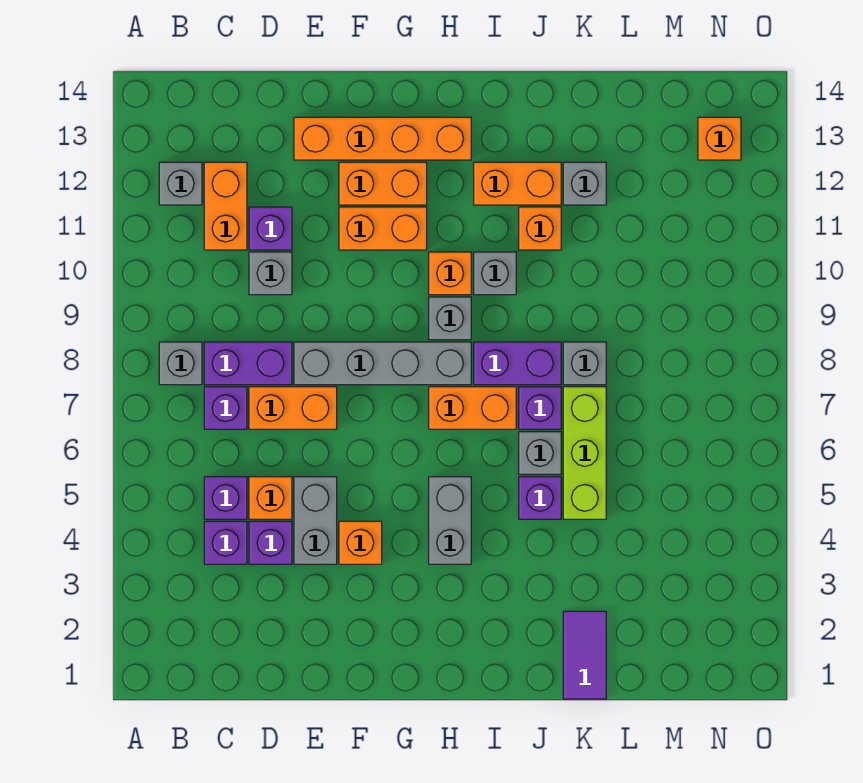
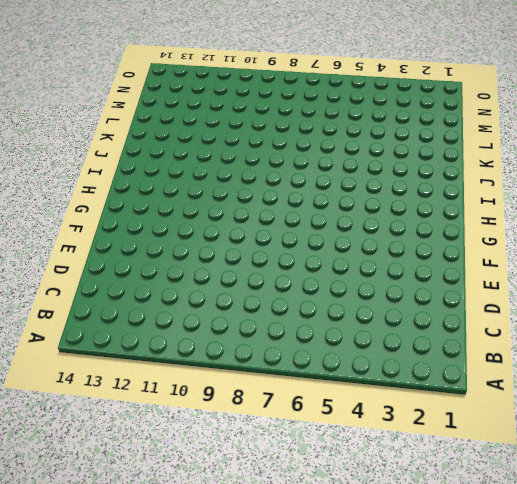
none -> grey brick B8 level 1
none -> grey brick B12 level 1
none -> purple brick C4 level 1
none -> purple brick C5 level 1

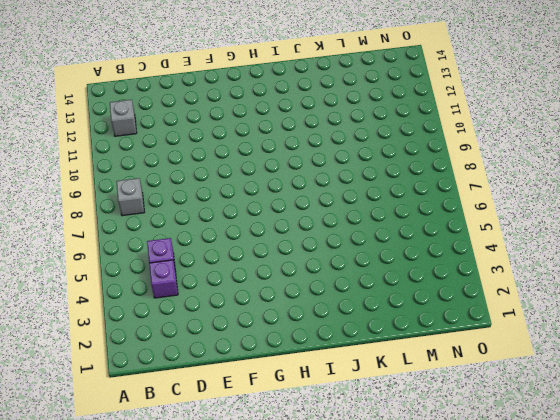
none -> purple brick C7 level 1
none -> purple brick C8:D8 level 1
none -> orange brick C11:C12 level 1
none -> purple brick D4 level 1

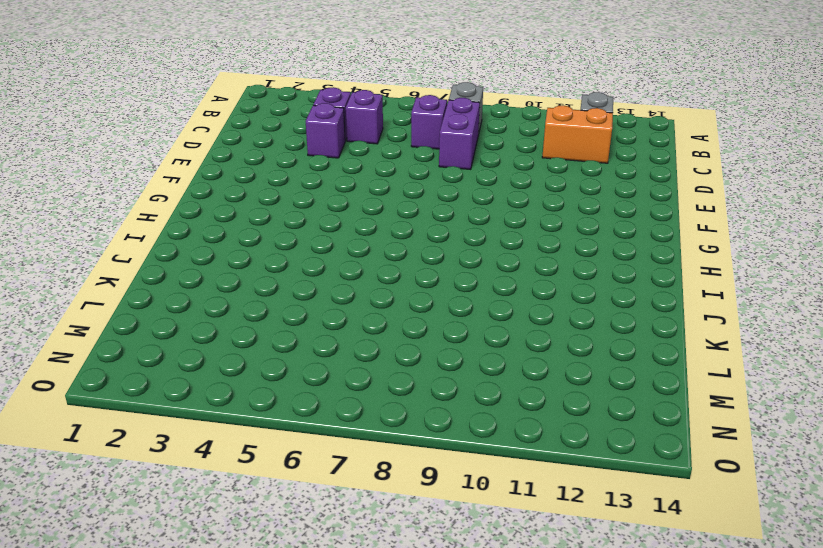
none -> orange brick D5 level 1
none -> orange brick D7:E7 level 1
none -> grey brick D10 level 1
none -> purple brick D11 level 1

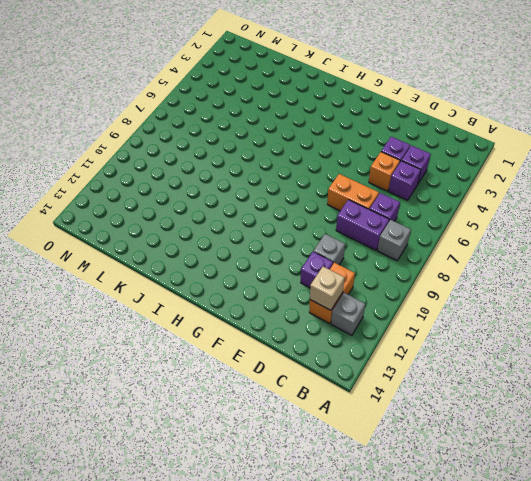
tan brick C12 level 2 -> none
none -> grey brick E4:E5 level 1
none -> grey brick E8:H8 level 1
none -> orange brick E13:H13 level 1
none -> orange brick F4 level 1

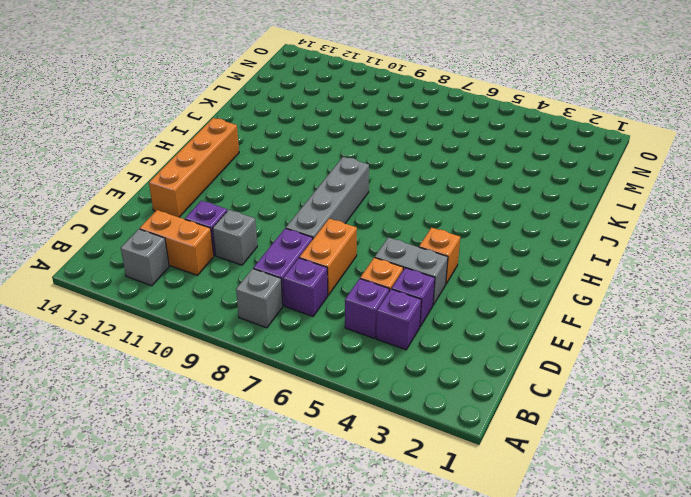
none -> orange brick F11:G11 level 1
none -> orange brick F12:G12 level 1
none -> grey brick H4:H5 level 1
none -> orange brick H7:I7 level 1

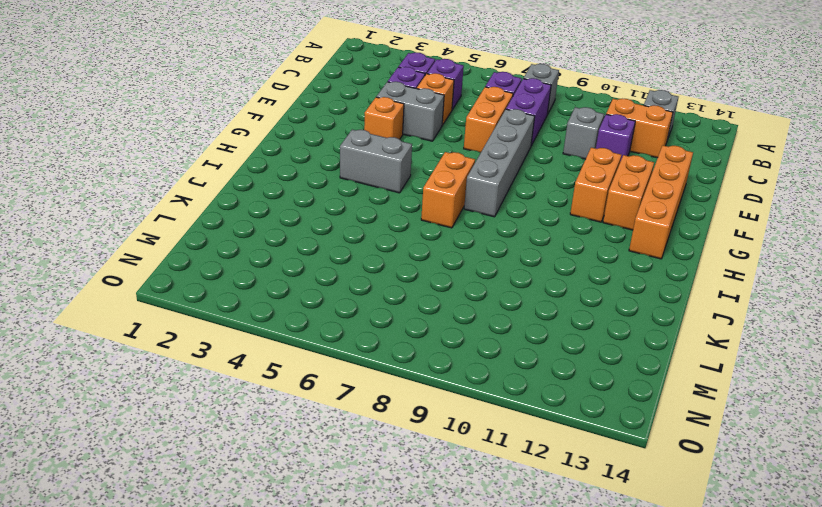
none -> grey brick H9 level 1
none -> orange brick H10 level 1
none -> purple brick I8:J8 level 1
none -> grey brick I10 level 1

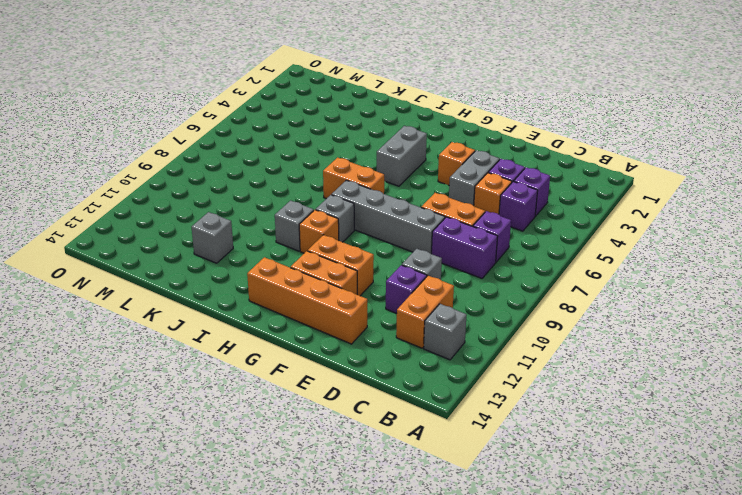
none -> grey brick B8 level 1
none -> purple brick I8:J8 level 1
none -> orange brick I12:J12 level 1
none -> purple brick J5 level 1

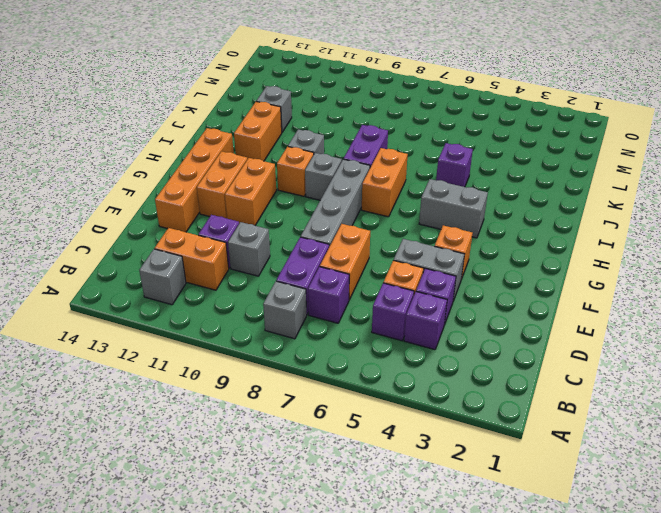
none -> grey brick J6 level 1
none -> purple brick J7 level 1
none -> orange brick J11 level 1
none -> purple tile K1:K2 level 1

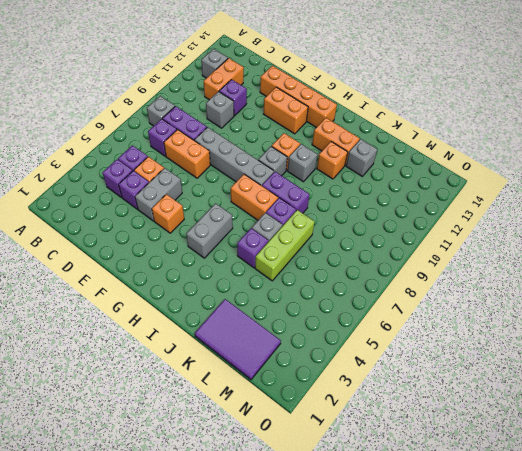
purple tile K1:M2 level 1 -> purple tile K1:K2 level 1
none -> orange brick F11:G11 level 1
none -> grey brick K8 level 1
none -> orange brick N13 level 1

